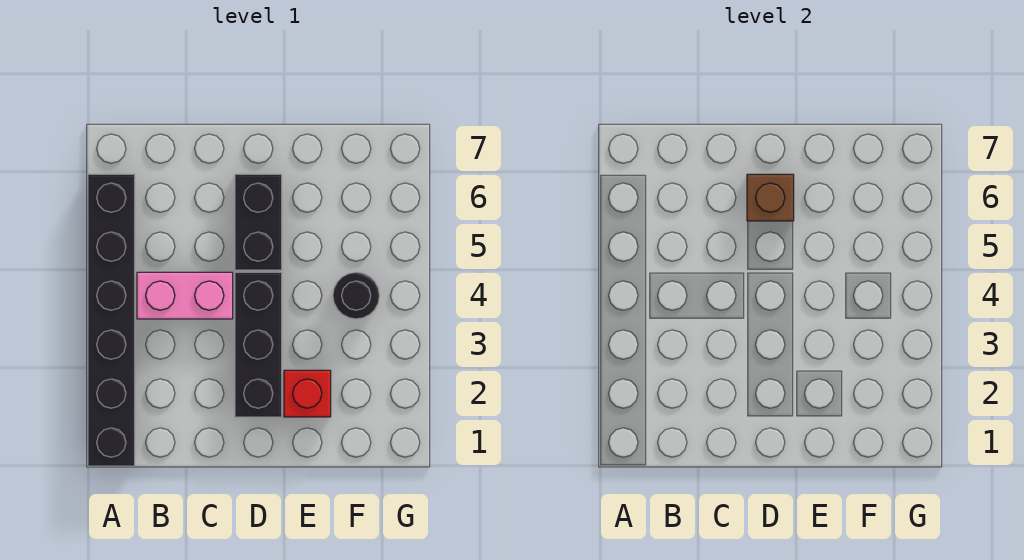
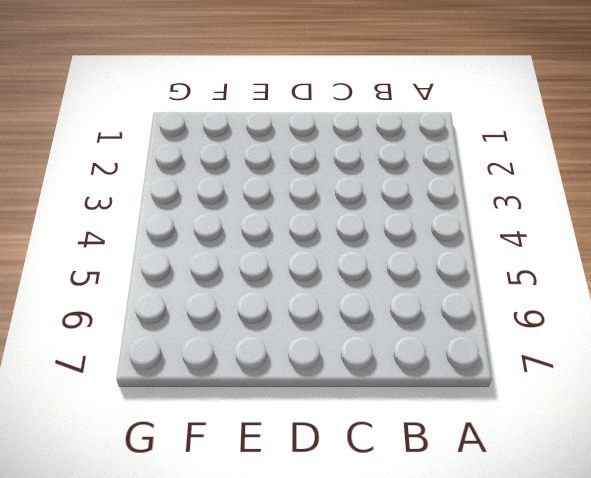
none -> black brick A1:A6 level 1
none -> pink brick B4:C4 level 1

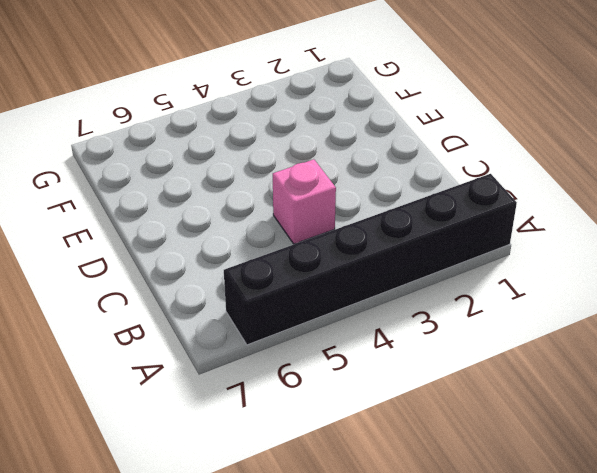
pink brick C4 level 1 -> pink brick B4:C4 level 1
none -> black brick D2:D4 level 1
none -> black brick D5:D6 level 1

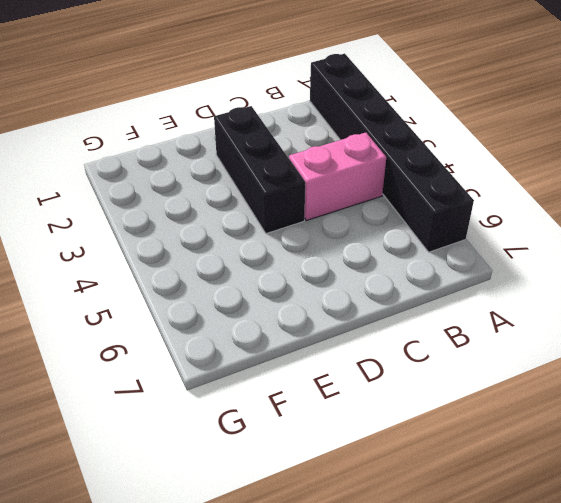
none -> black brick D5:D6 level 1
none -> red brick E2 level 1

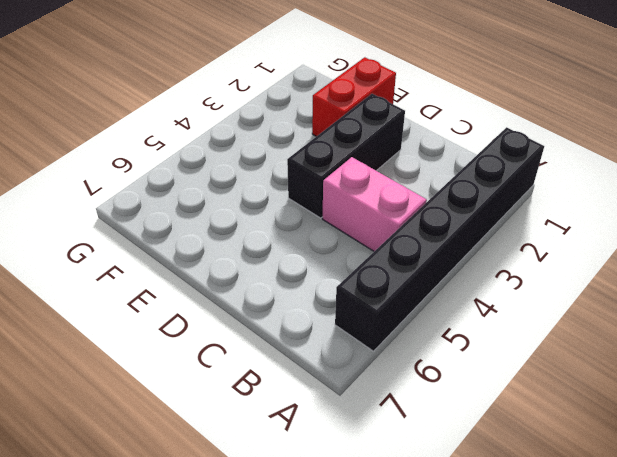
red brick E1:E2 level 1 -> red brick E2 level 1
none -> black brick D5:D6 level 1
none -> black round brick F4 level 1

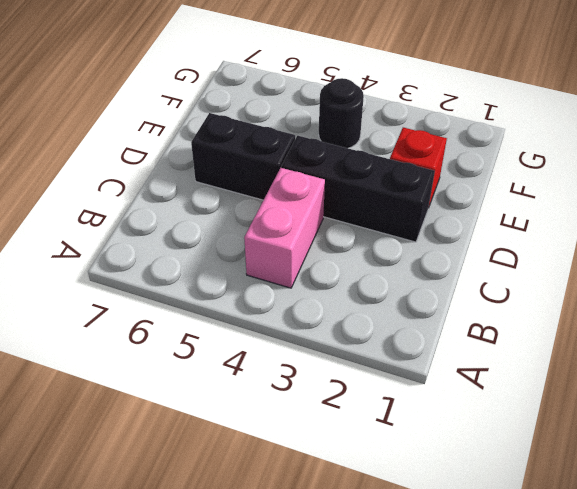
none -> black brick A1:A6 level 1
none -> brown brick D6 level 2

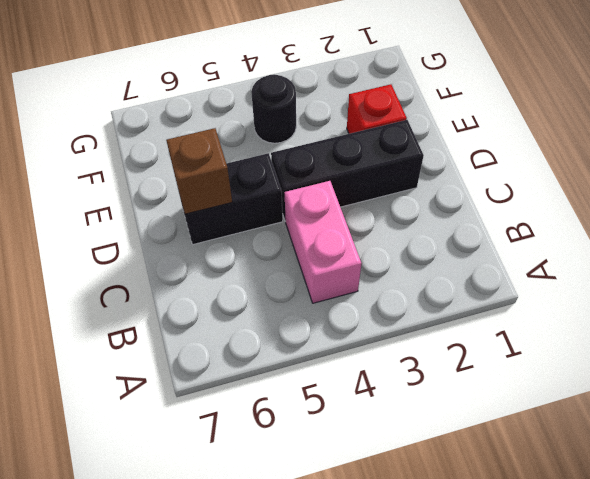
none -> black brick A1:A6 level 1

